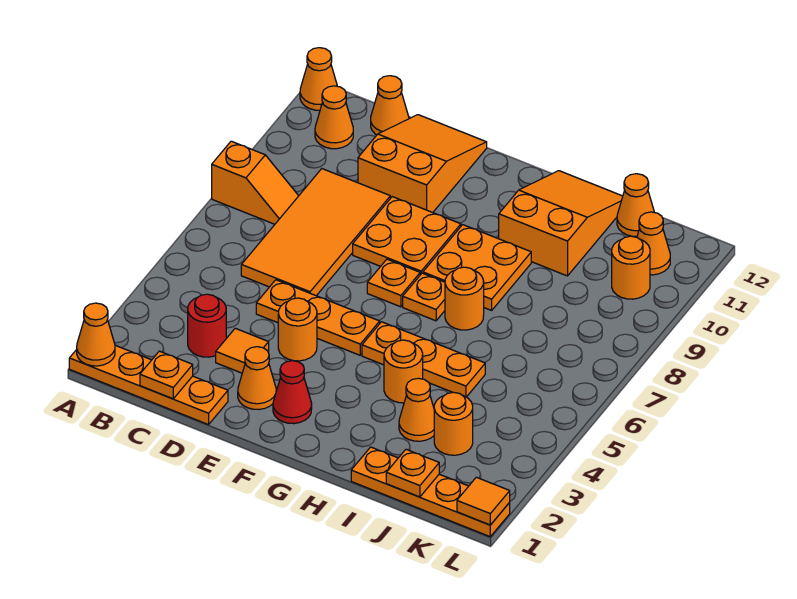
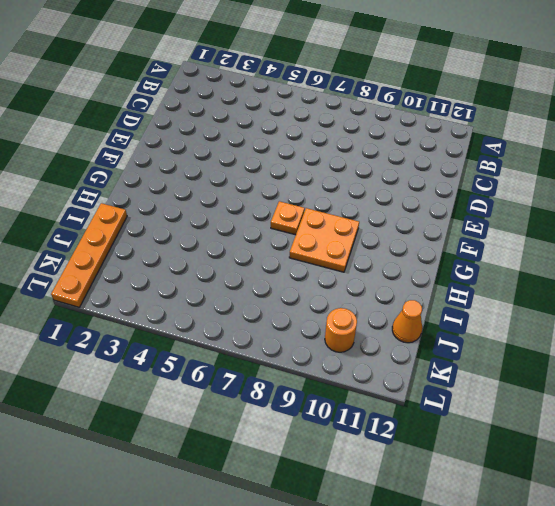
none -> orange plate A1:D1 level 1
none -> orange slope A8:B8 level 1 top A
none -> orange cone A12 level 1
none -> orange cone B11 level 1

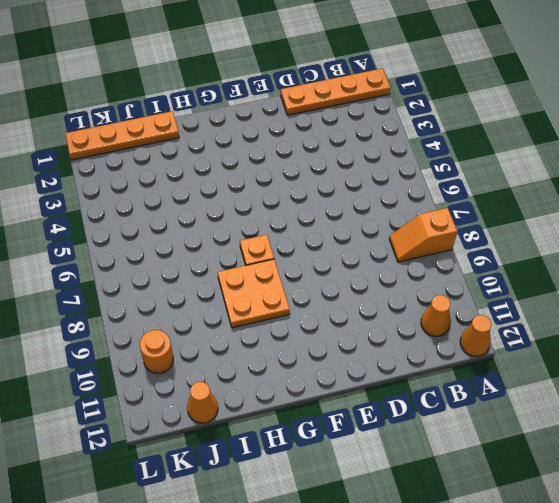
none -> red round brick C3 level 1
none -> orange tile C6:D9 level 1
none -> orange cone C12 level 1
none -> orange tile D3 level 1

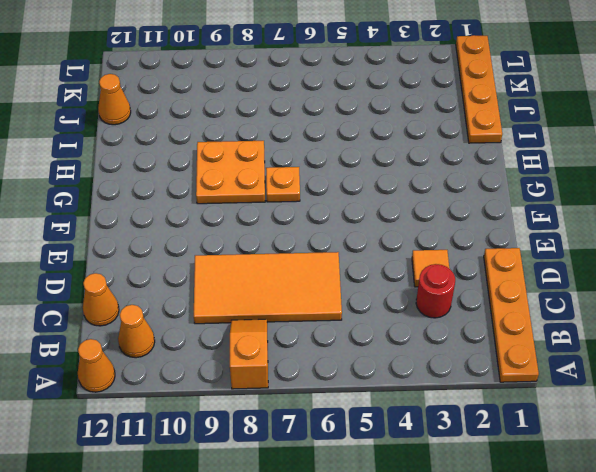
none -> orange plate D5:F5 level 1
none -> orange slope D10:E12 level 1 top 10
none -> orange cone E2 level 1
none -> orange round brick E4 level 1

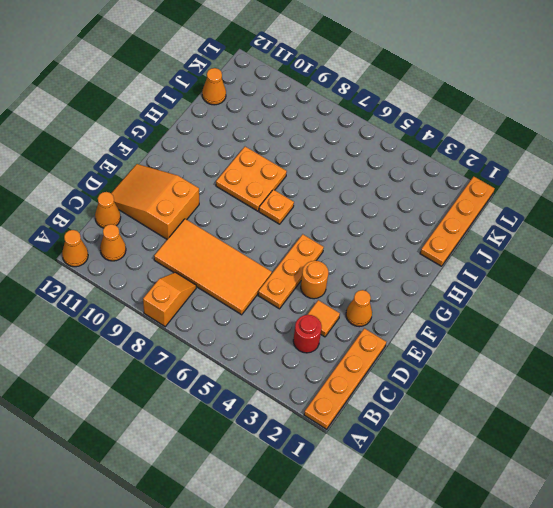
none -> orange plate E8:F9 level 1
none -> red cone F2 level 1
none -> orange plate F7 level 1
none -> orange plate G5:I5 level 1

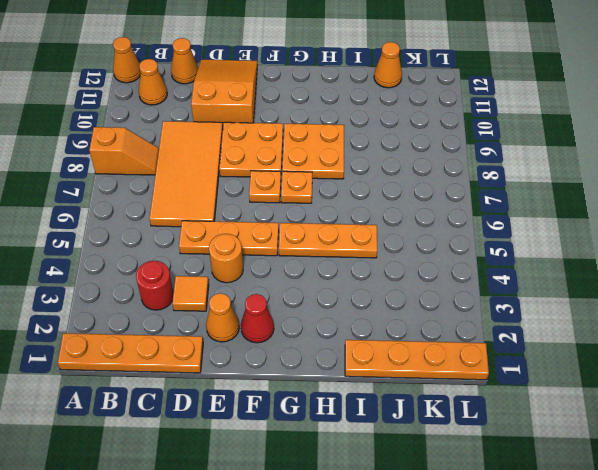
none -> orange round brick H4 level 1
none -> orange round brick H7 level 1
none -> orange slope H10:I12 level 1 top 10
none -> orange cone I3 level 1

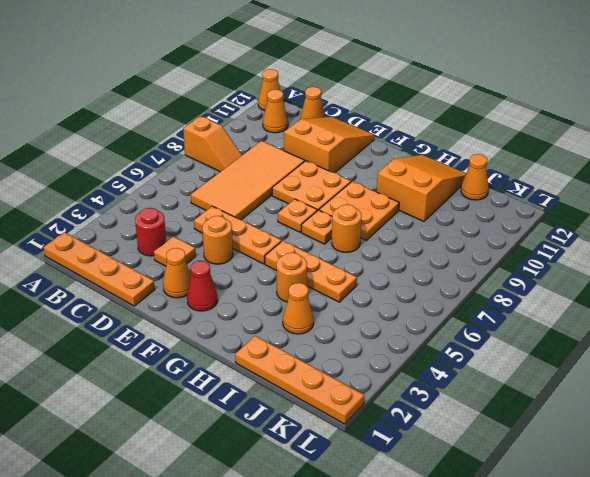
none -> orange round brick J3 level 1
none -> orange round brick K10 level 1
none -> orange cone K11 level 1
none -> orange cone A1 level 2

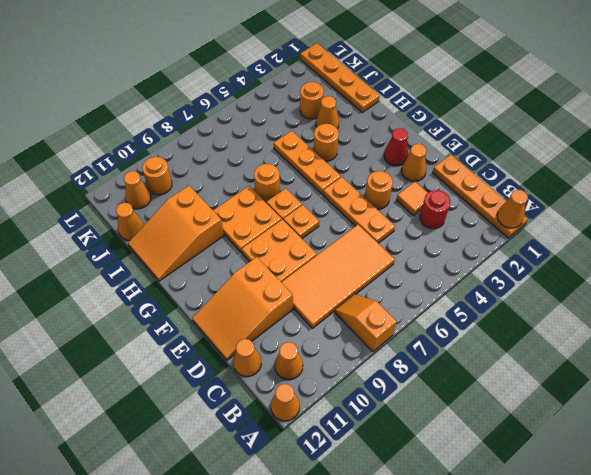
none -> orange plate C1 level 2
none -> orange plate J1 level 2
none -> orange tile L1 level 2

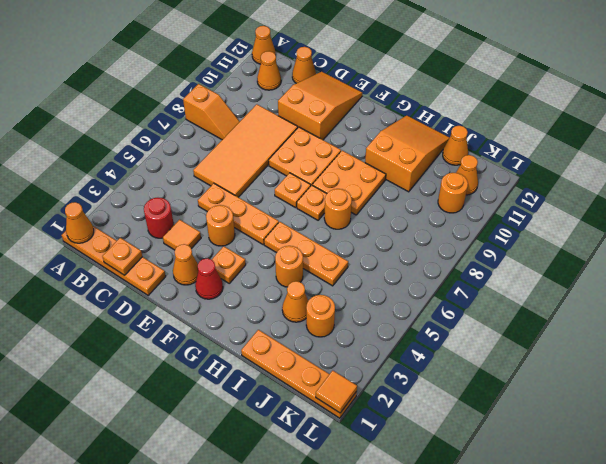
orange plate F3 level 1 -> orange plate J1 level 2

